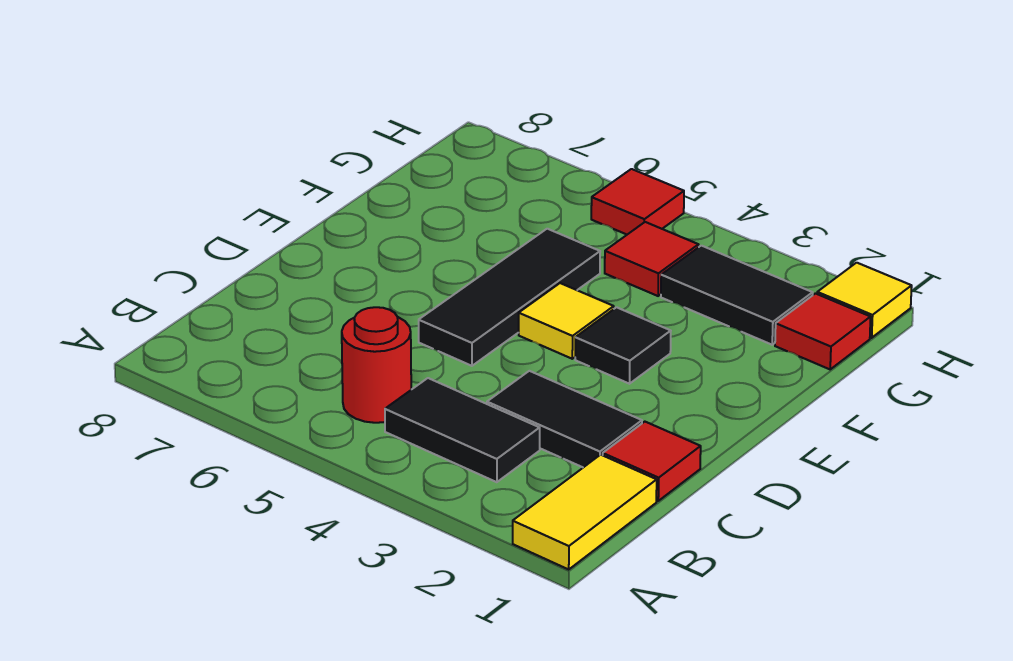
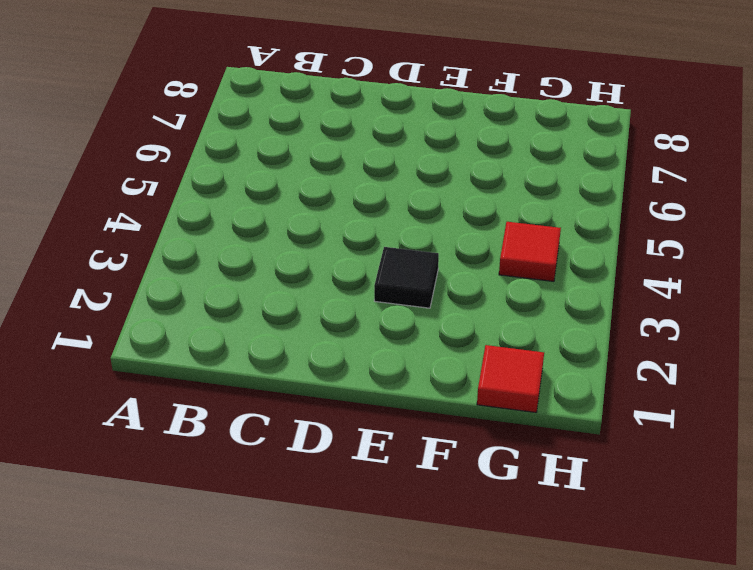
none -> yellow tile A1:B1 level 1
none -> black tile B3:B4 level 1
none -> red round brick B5 level 1

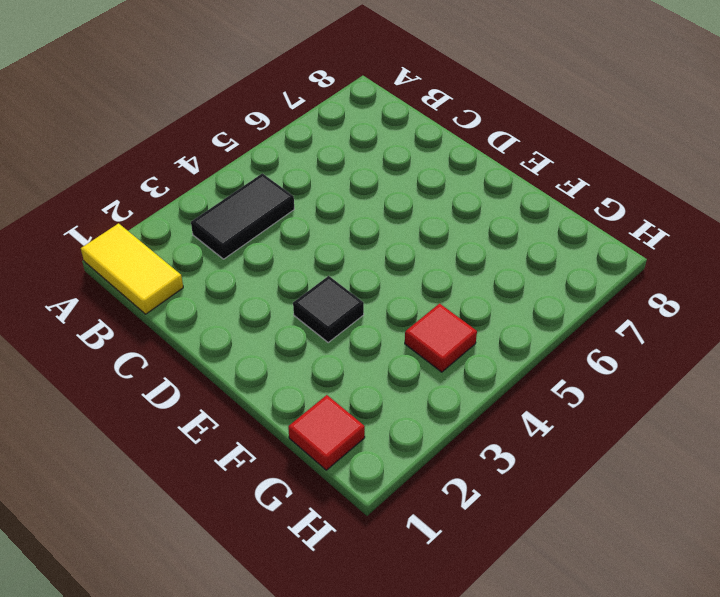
none -> red round brick B5 level 1
none -> red tile C1 level 1
none -> black tile C2:C3 level 1

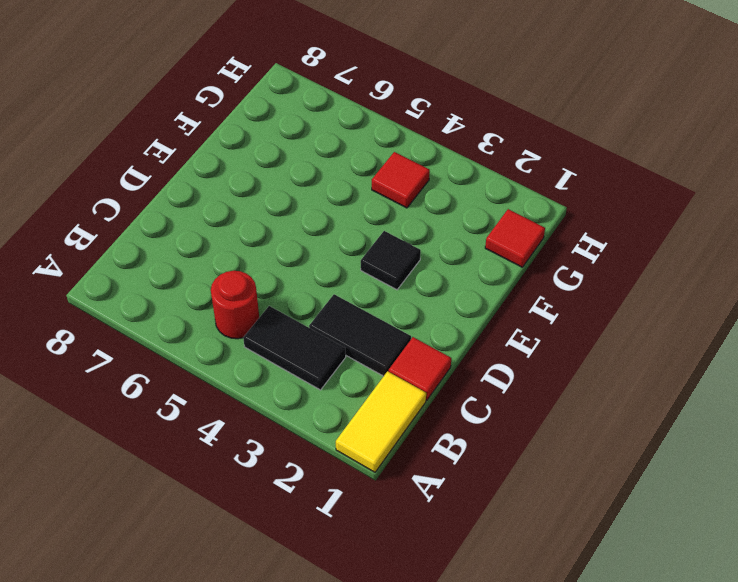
none -> black tile D5:F5 level 1
none -> yellow tile E4 level 1
none -> black tile G2:G3 level 1

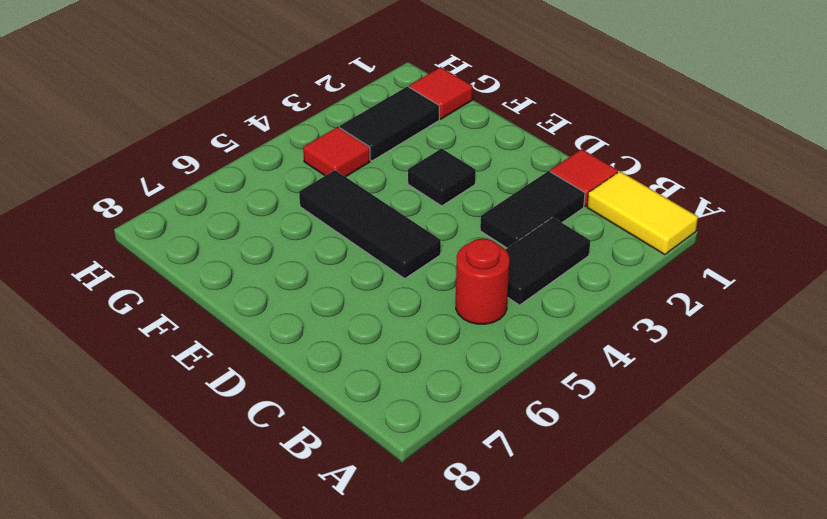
none -> yellow tile E4 level 1
none -> yellow tile H1 level 1
none -> red tile H5 level 1

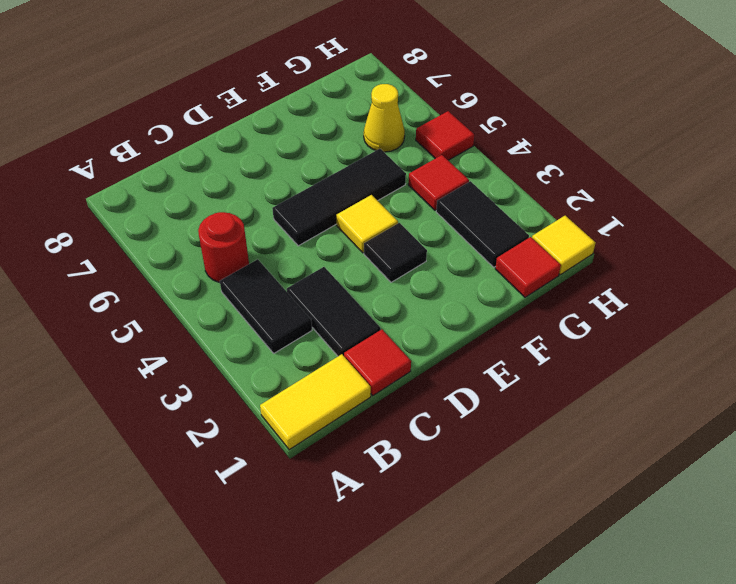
yellow cone G6 level 1 -> none

